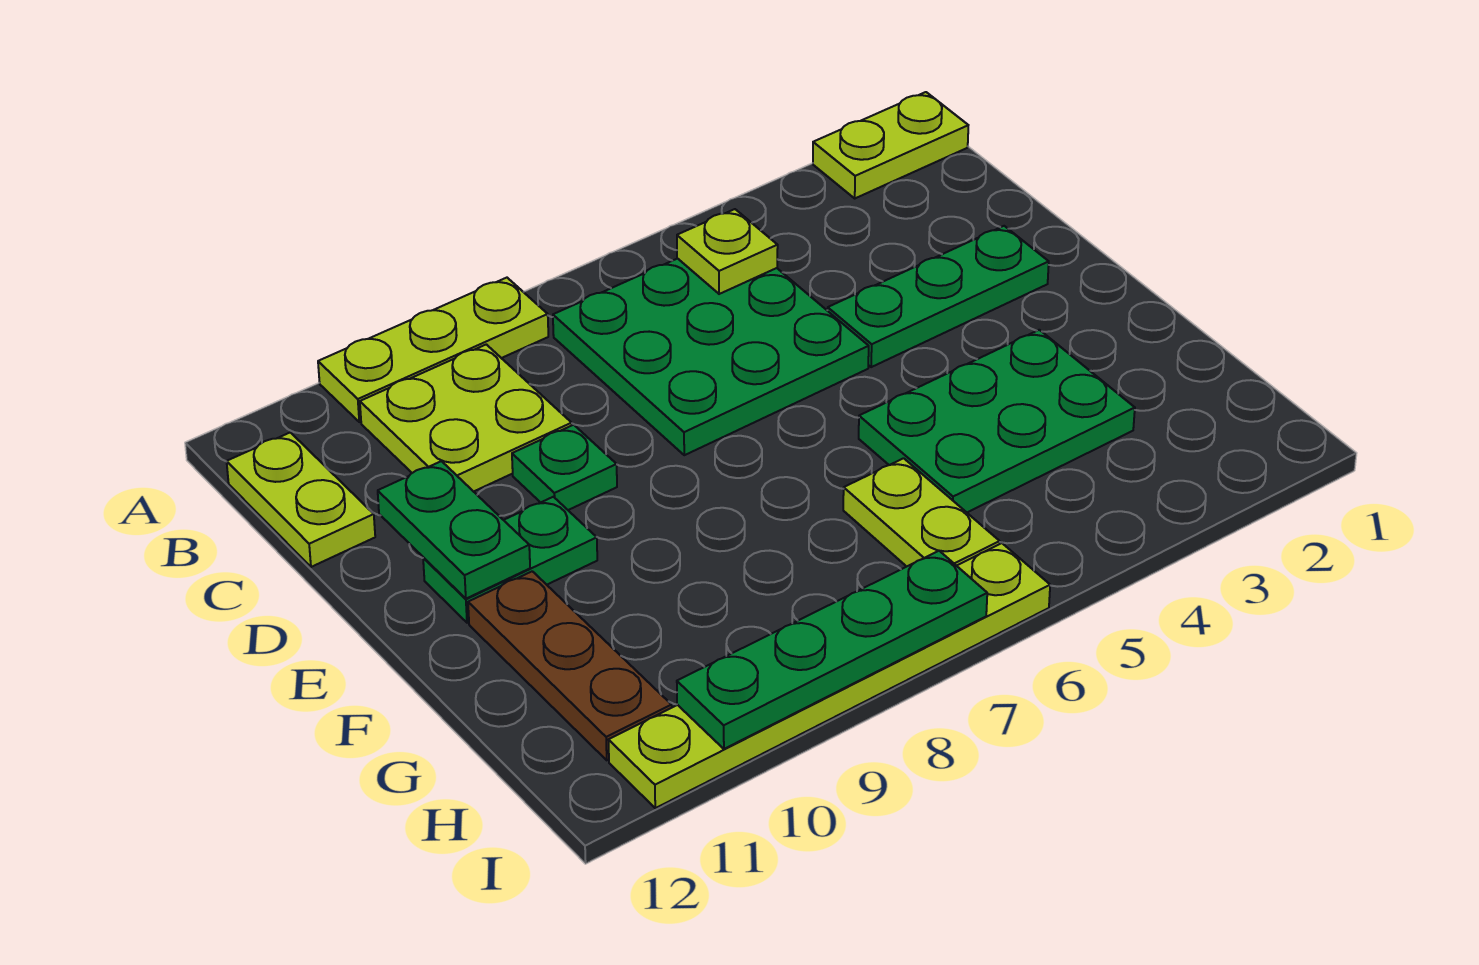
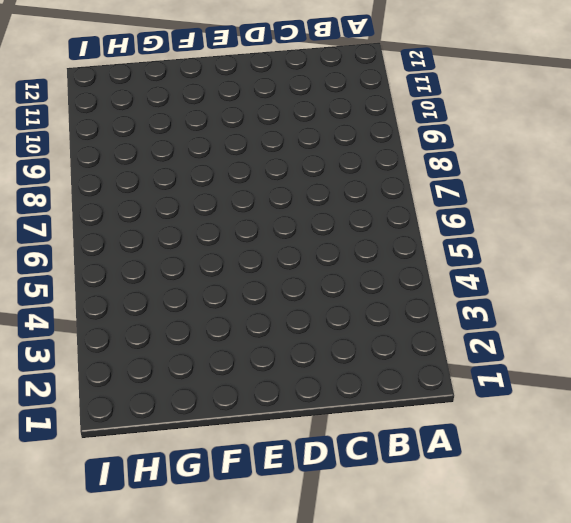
none -> lime plate A1:A2 level 1
none -> lime plate A8:A10 level 1
none -> green plate B5:D7 level 1

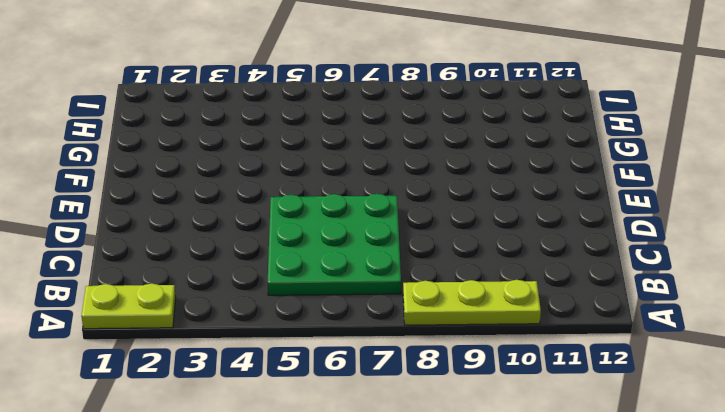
none -> lime plate B9:C10 level 1
none -> lime plate B12:C12 level 1
none -> green plate D2:D4 level 1

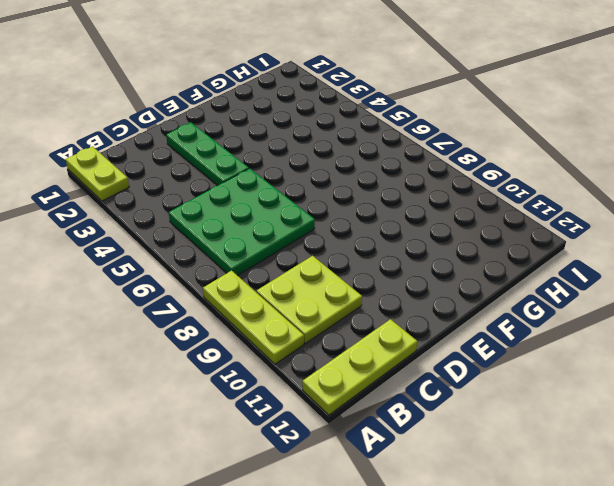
lime plate A12:C12 level 1 -> lime plate B12:C12 level 1
none -> green plate D9 level 1
none -> green plate E10:E11 level 1
none -> green plate F3:G5 level 1

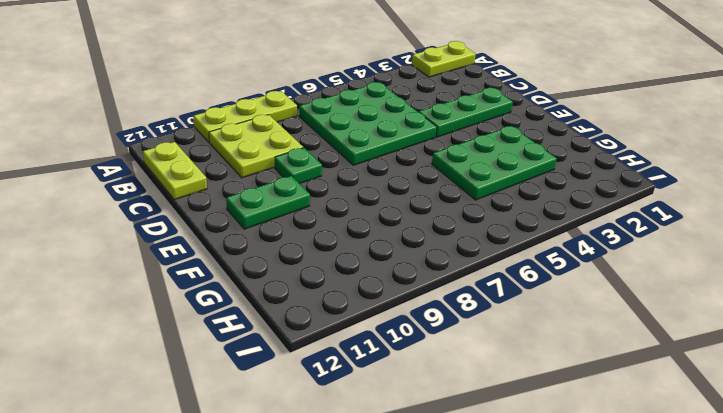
none -> brown plate F11:H11 level 1
none -> lime plate G6:H6 level 1
none -> lime plate I6:I11 level 1

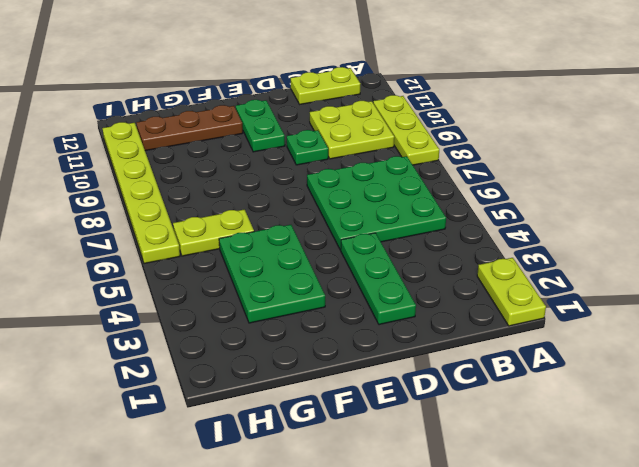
none -> lime plate B5 level 2
none -> green plate D11:E11 level 2
none -> green plate I7:I10 level 2

